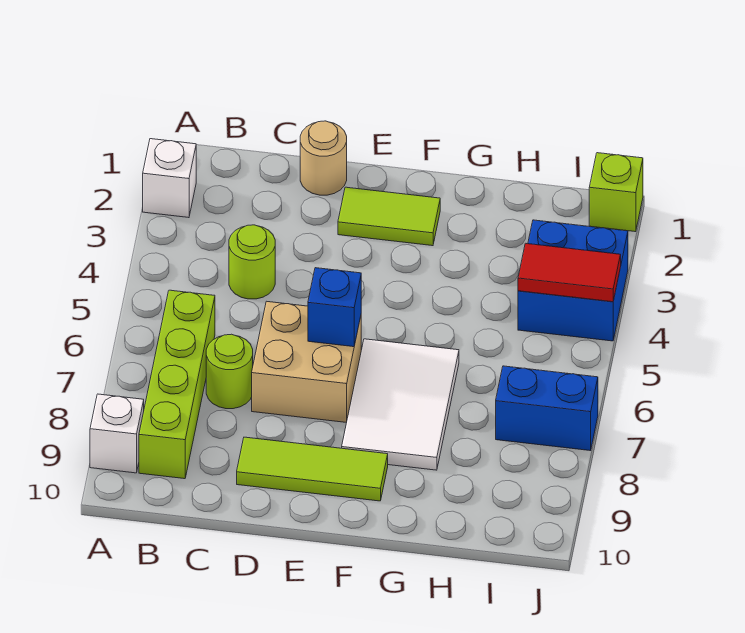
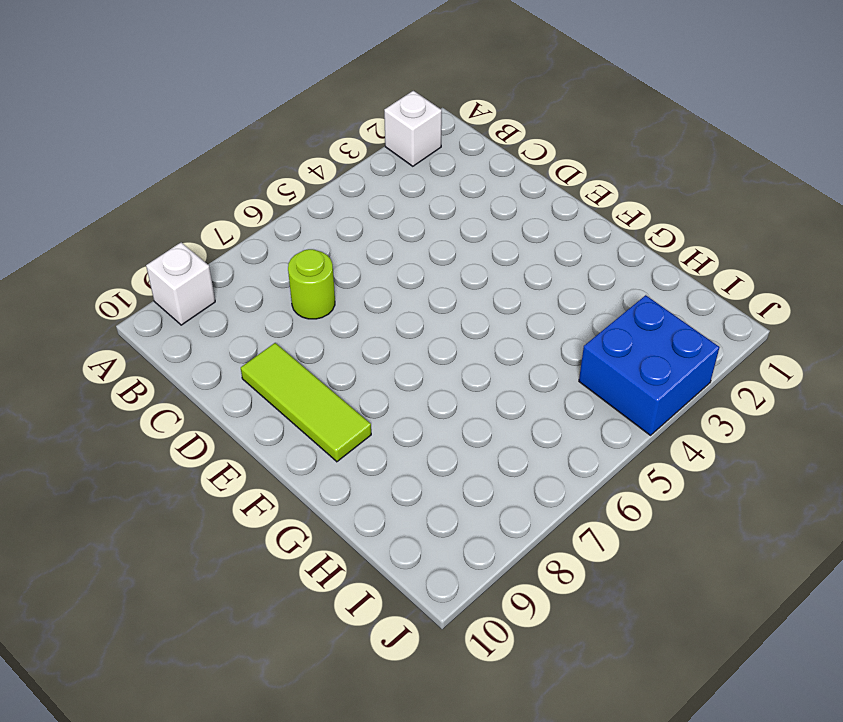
none -> lime brick B6:B9 level 1
none -> lime round brick C4 level 1
none -> tan round brick D1 level 1

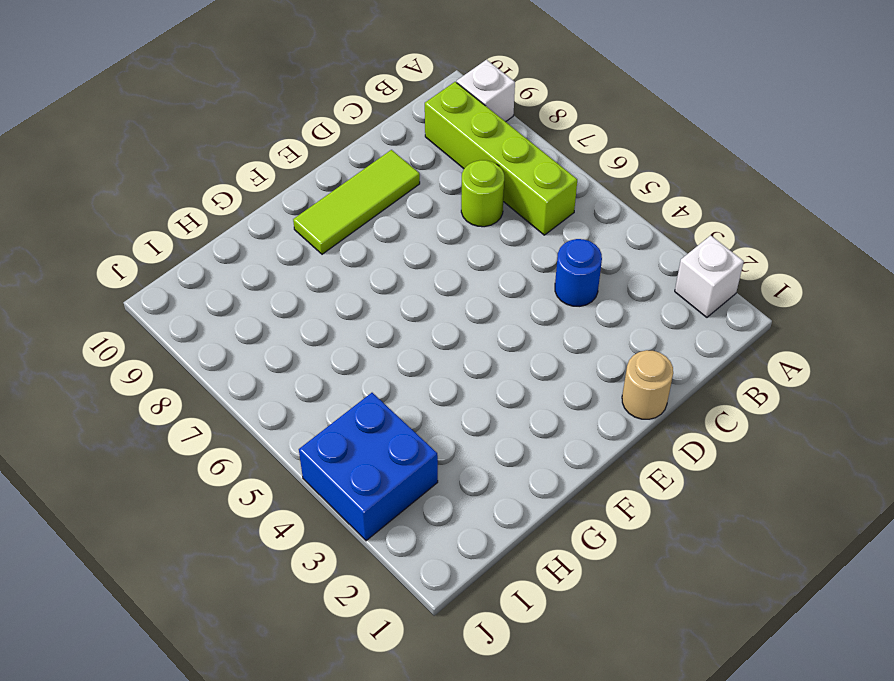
blue round brick C4 level 1 -> lime round brick C4 level 1
none -> tan brick D6:E7 level 1
none -> lime tile E2:F2 level 1
none -> white tile F6:G8 level 1

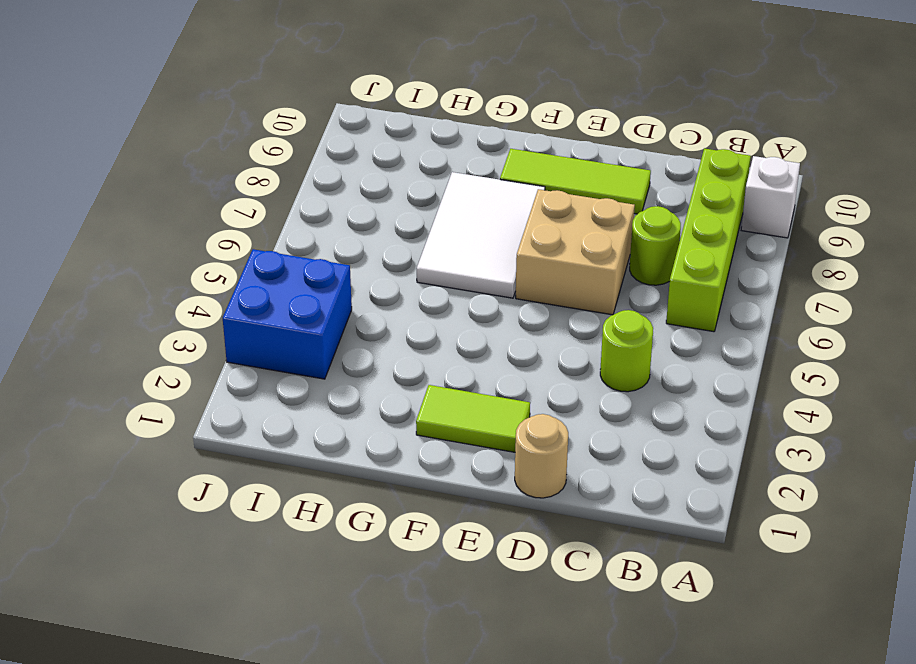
none -> white brick A2 level 1
none -> blue brick I7:J7 level 1
none -> lime brick J1 level 1

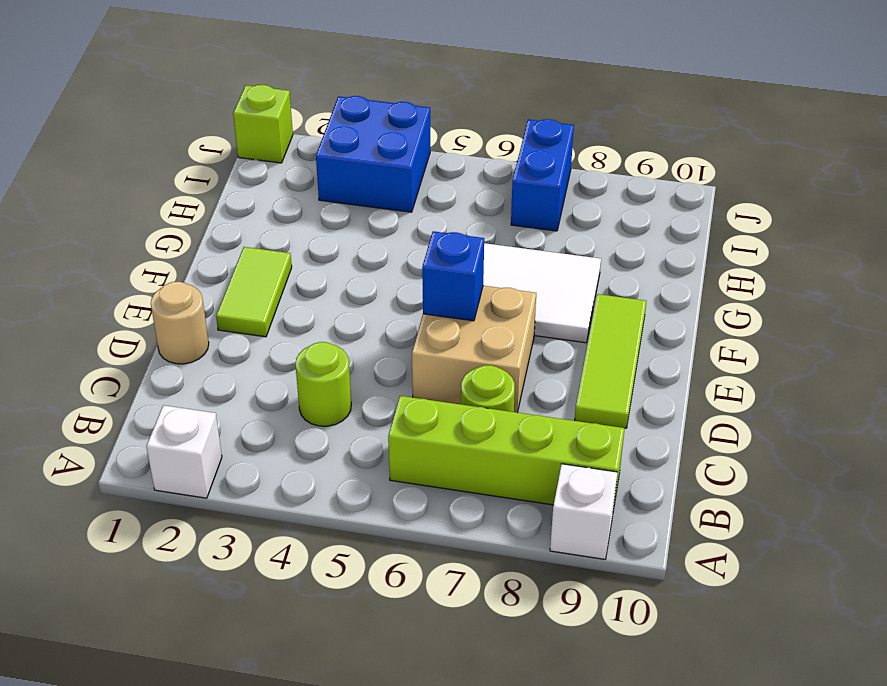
none -> red tile I4:J4 level 2

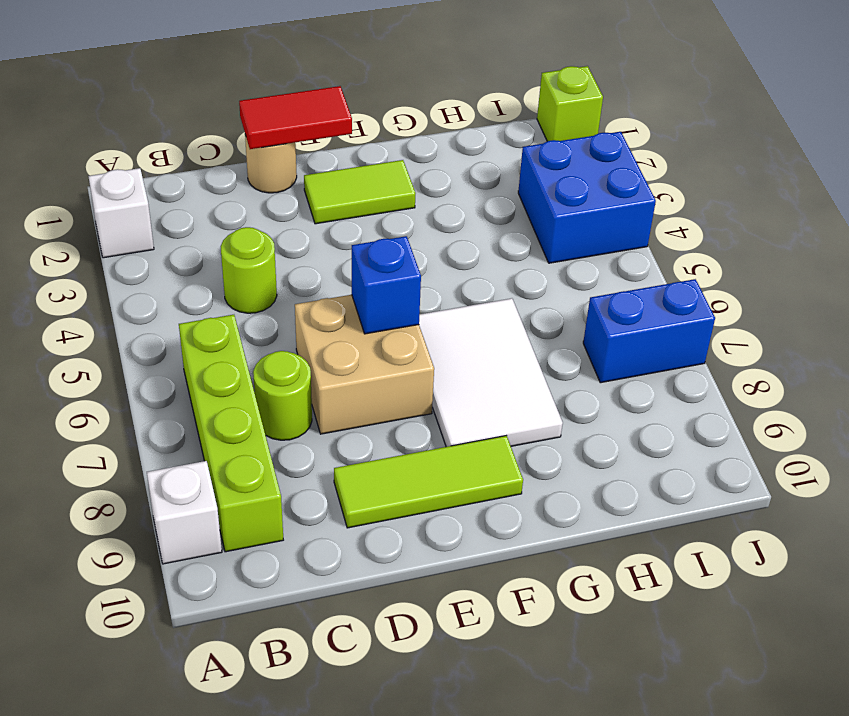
red tile D1:E1 level 2 -> red tile I4:J4 level 2

